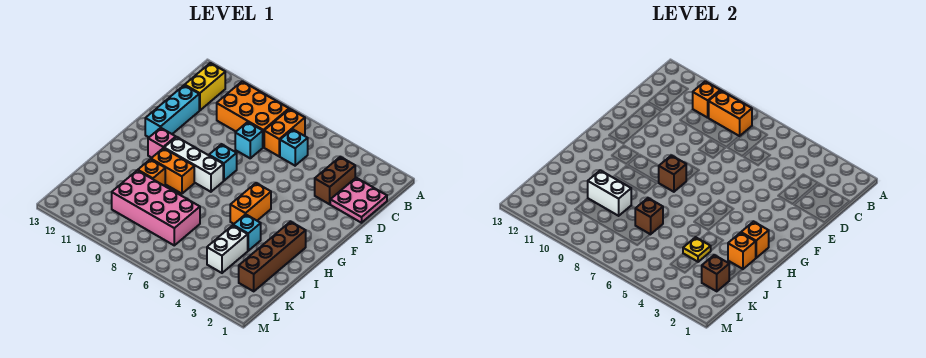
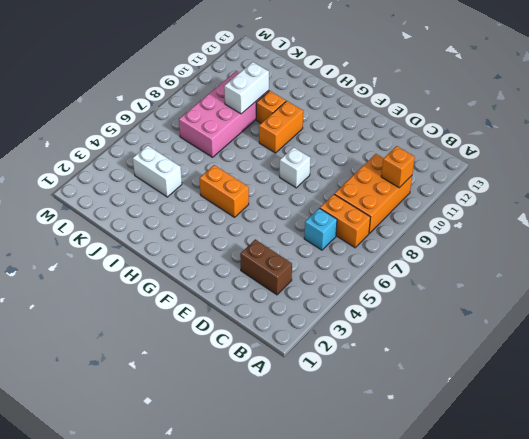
white brick F8 level 1 -> cyan brick F8 level 1
none -> yellow brick B12:C12 level 1
none -> pink plate C1:D2 level 1
none -> cyan brick D8 level 1

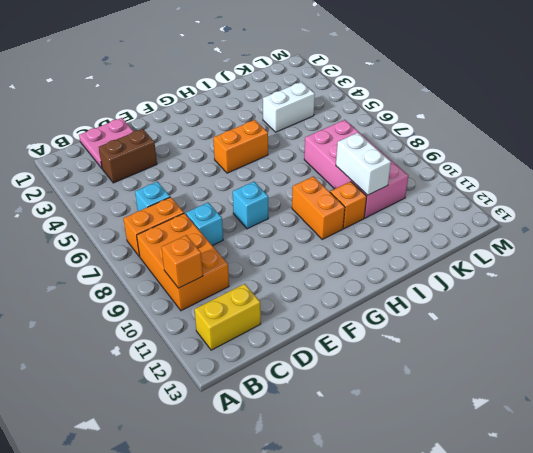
none -> cyan brick D12:F12 level 1
none -> white brick G8:G10 level 1
none -> pink brick G11 level 1

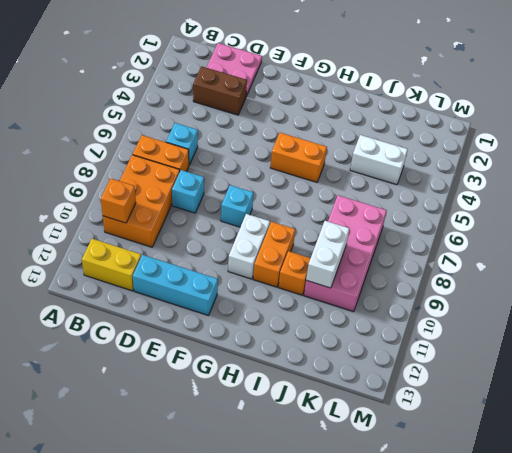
white brick G9:G10 level 1 -> white brick G8:G10 level 1
none -> pink brick G11 level 1
none -> brown brick H2:K2 level 1
none -> cyan brick I4 level 1

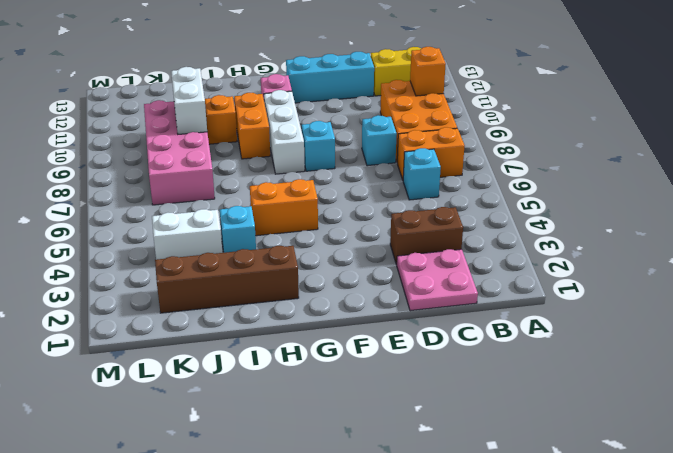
none -> orange brick B8:B9 level 2
none -> brown brick G8 level 2
none -> orange brick H2 level 2

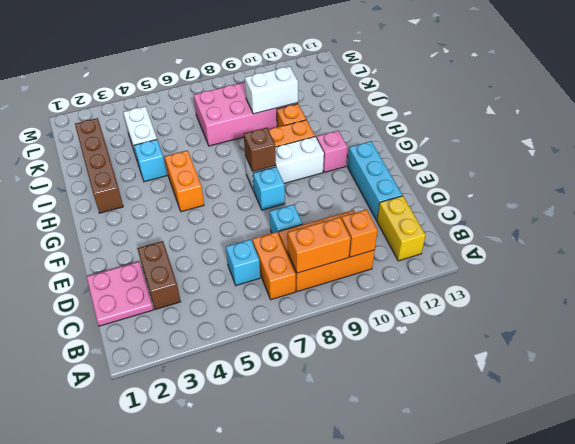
none -> orange brick H2 level 2
none -> orange brick I2 level 2
none -> yellow plate J4 level 2

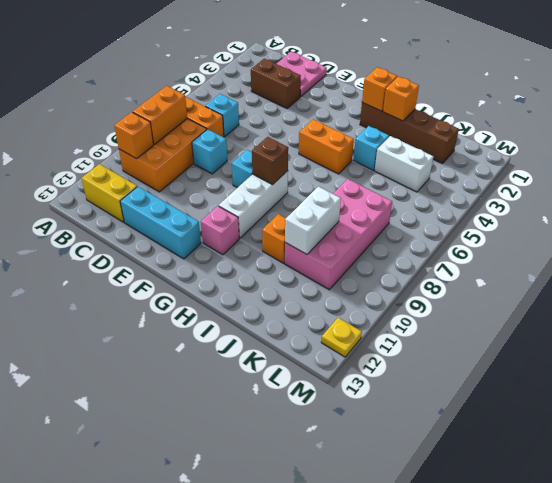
yellow plate M12 level 1 -> yellow plate J4 level 2
none -> orange brick H9:H10 level 1
none -> brown brick J7 level 2
none -> brown brick K2 level 2

